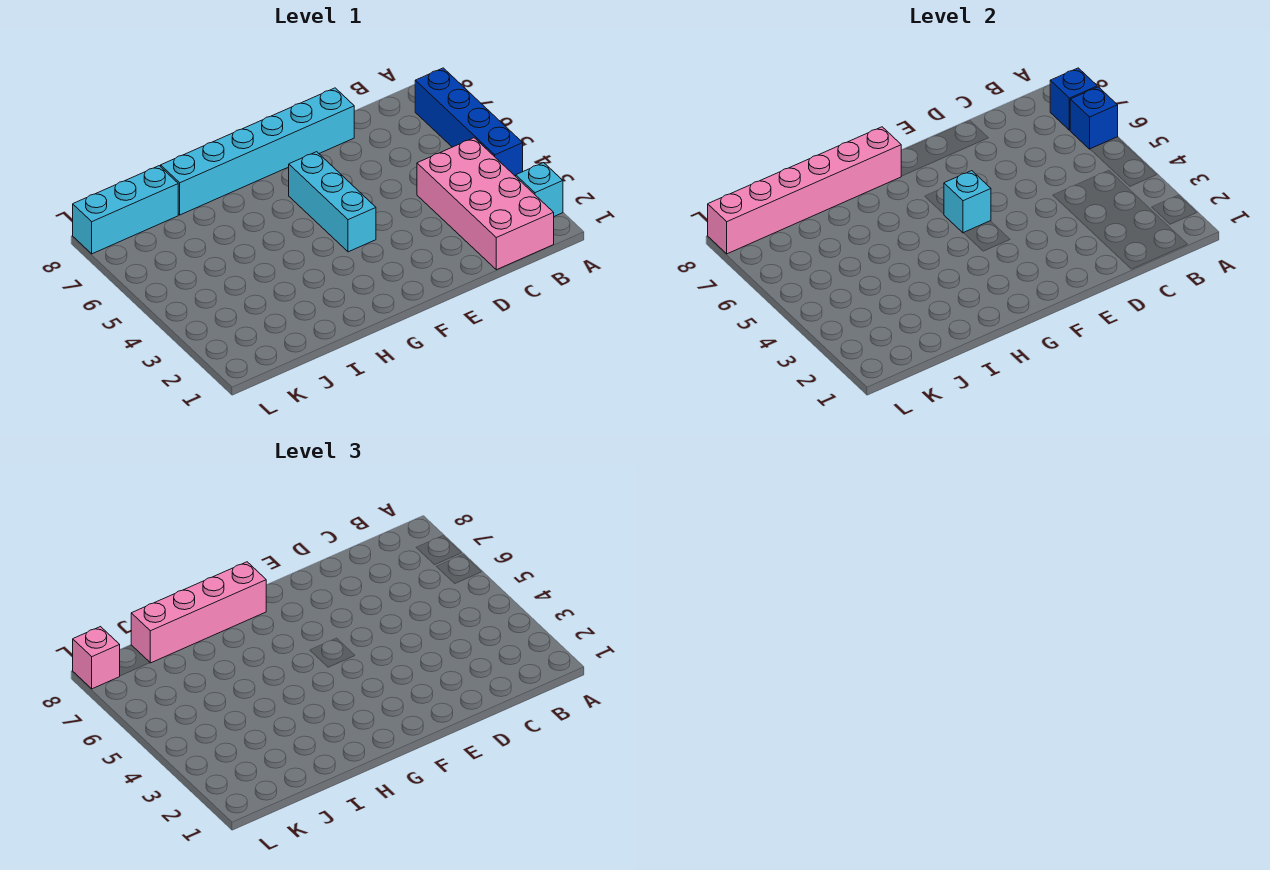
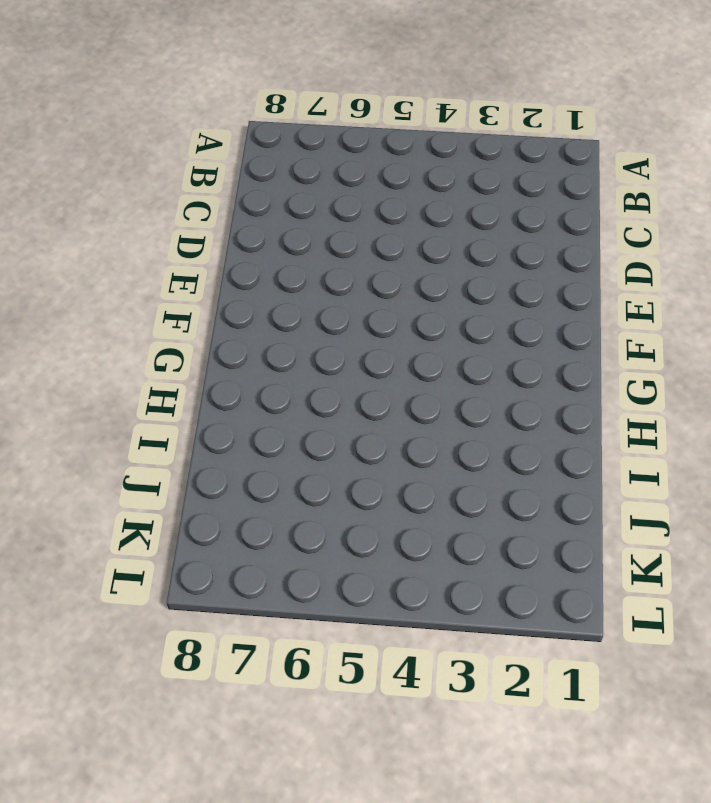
none -> cyan brick A2 level 1
none -> blue brick A4:A7 level 1
none -> pink brick B1:C4 level 1

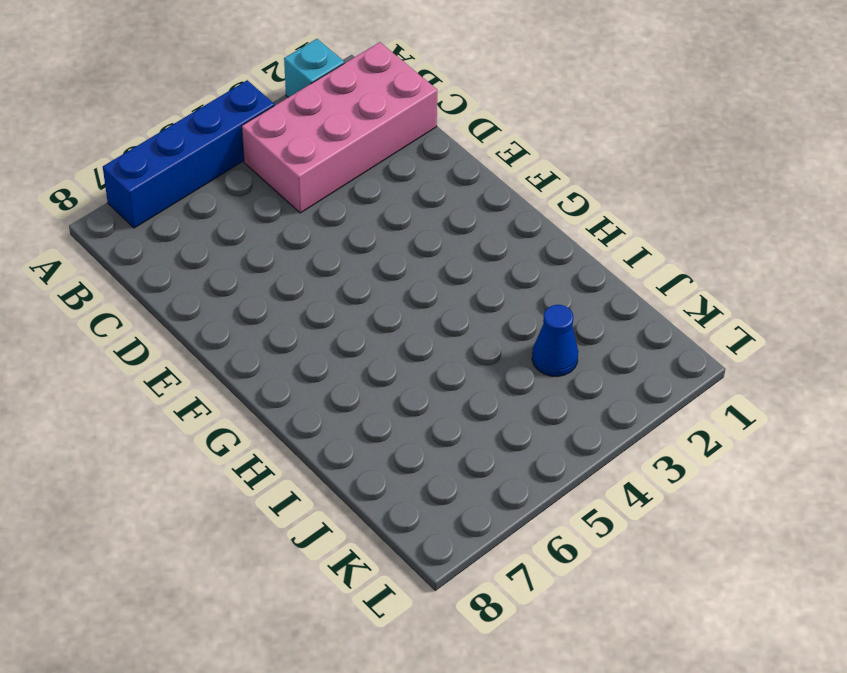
blue cone J3 level 1 -> none
none -> cyan brick D8:I8 level 1
none -> cyan brick F4:F6 level 1
none -> cyan brick J8:L8 level 1

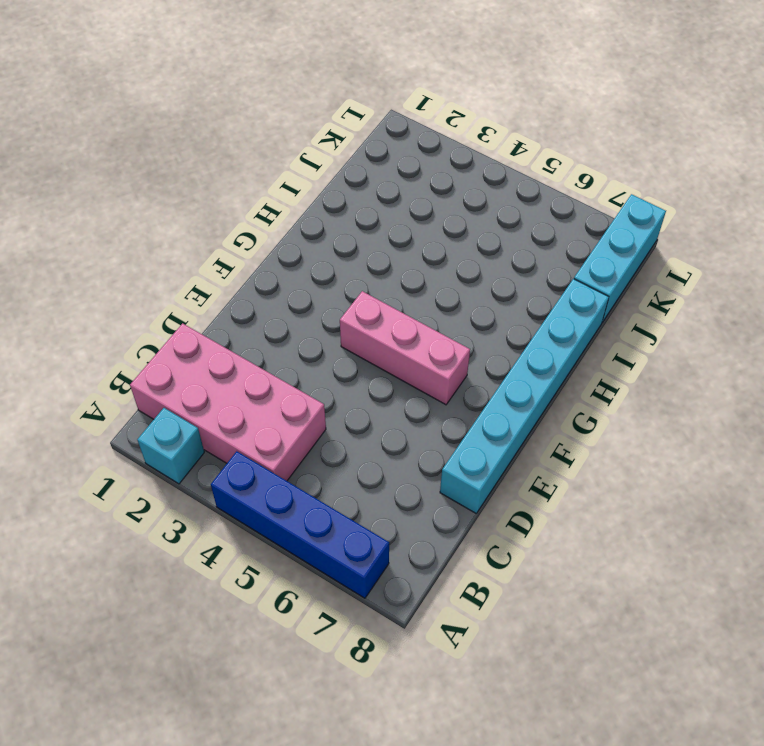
pink brick F4:F6 level 1 -> cyan brick F4:F6 level 1
none -> blue brick A6 level 2
none -> blue brick A7 level 2
none -> cyan brick F5 level 2

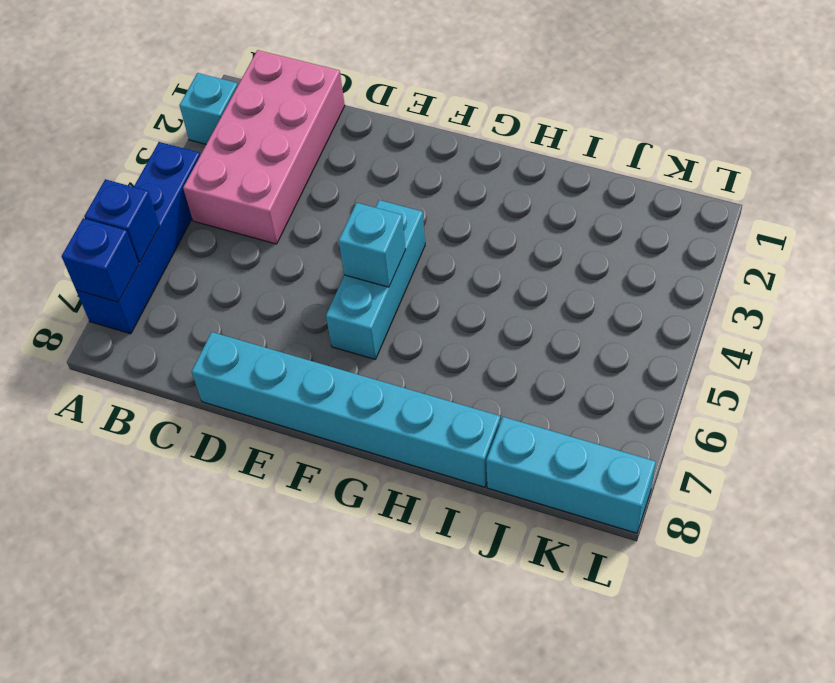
none -> pink brick G8:L8 level 2
none -> pink brick G8:J8 level 3
none -> pink brick L8 level 3

